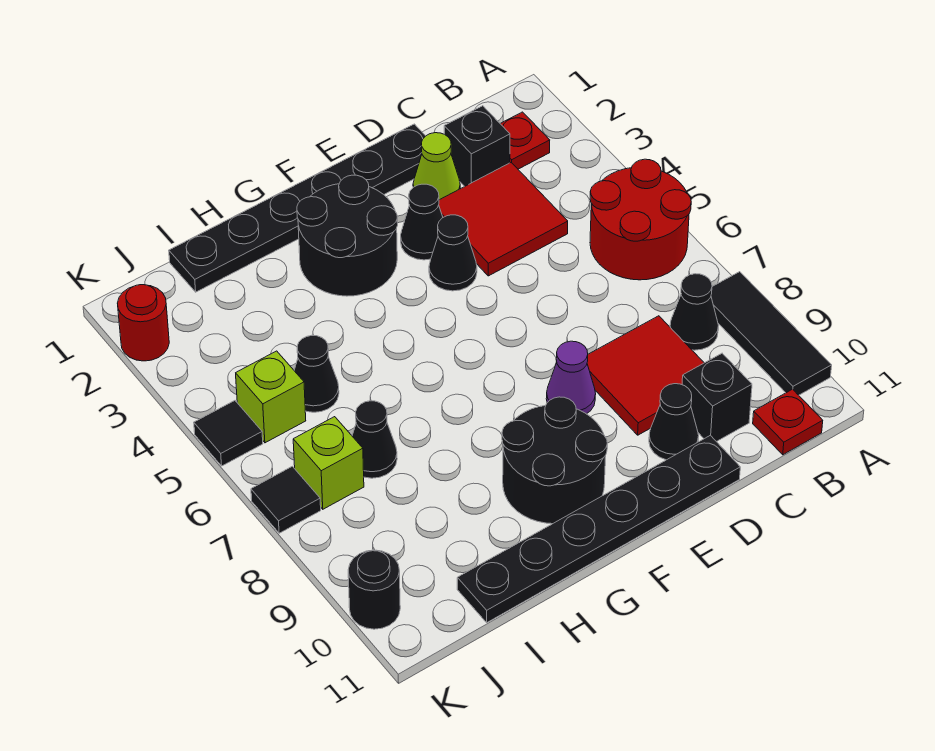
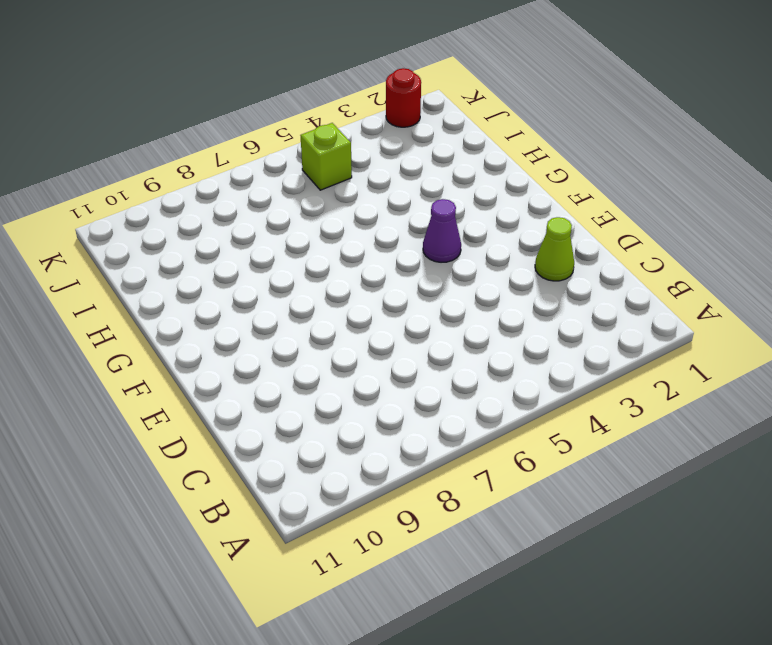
purple cone F4 level 1 -> purple cone E8 level 1
none -> red round brick A5:B6 level 1
none -> black tile A8:A10 level 1
none -> red plate B2 level 1

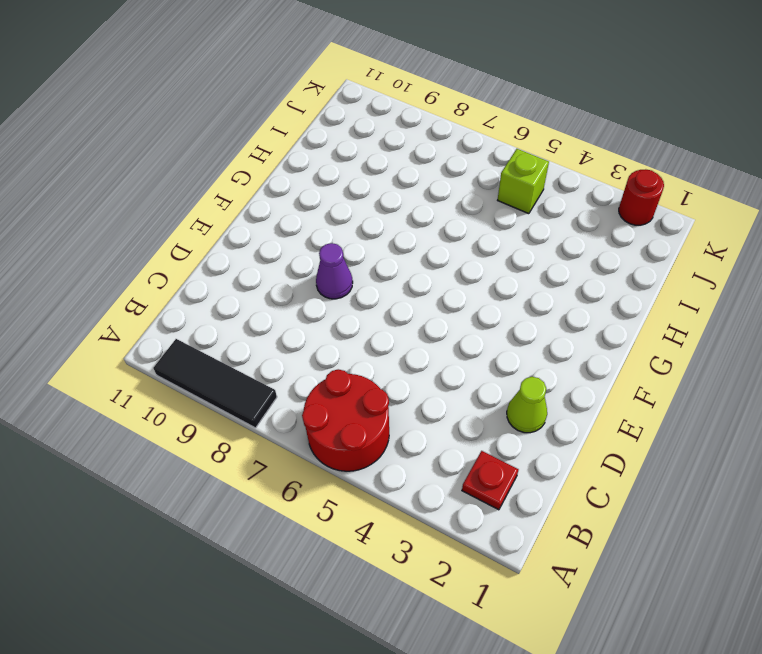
none -> black cone B8 level 1
none -> red plate B11 level 1
none -> black brick C2 level 1

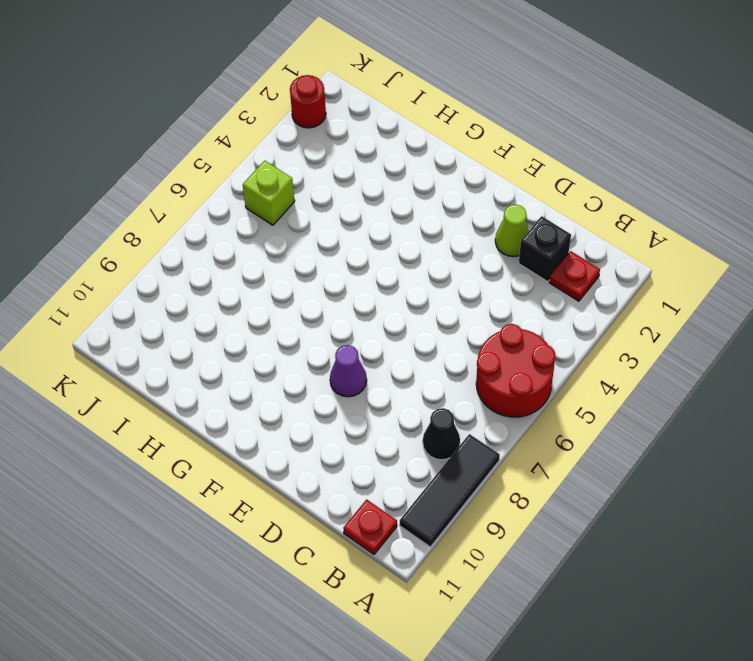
none -> red tile C3:D4 level 1
none -> red tile C8:D9 level 1
none -> black brick C10 level 1

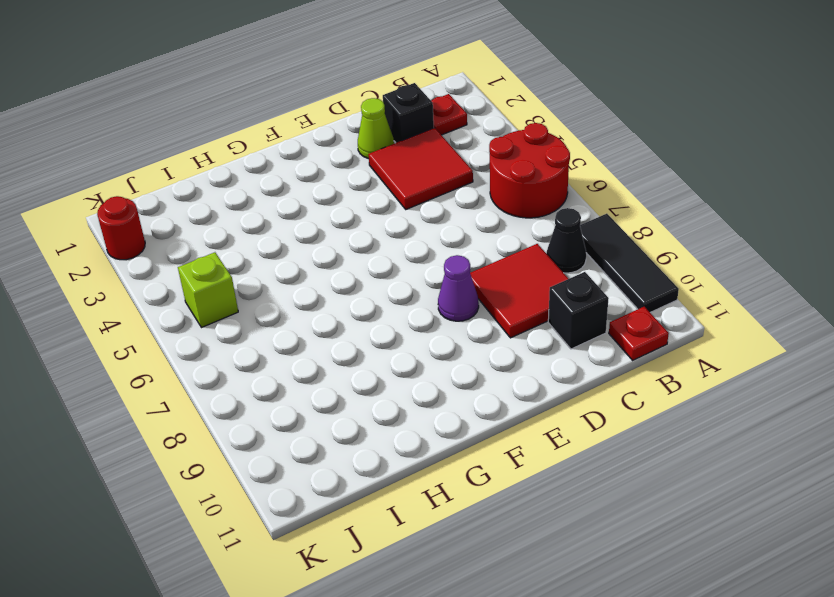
none -> black plate D1:I1 level 1
none -> black cone D10 level 1
none -> black plate D11:I11 level 1

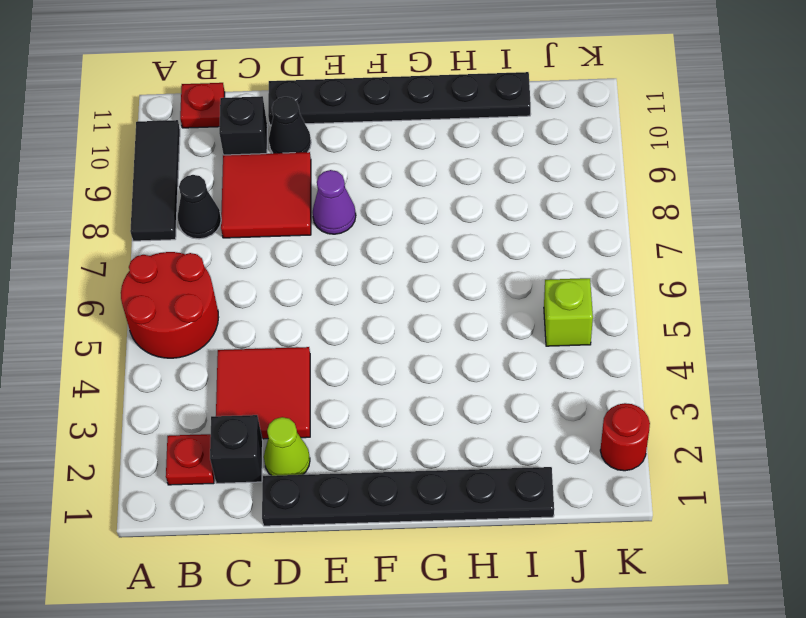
none -> black cone E3 level 1
none -> black cone E4 level 1
none -> black round brick F2:G3 level 1

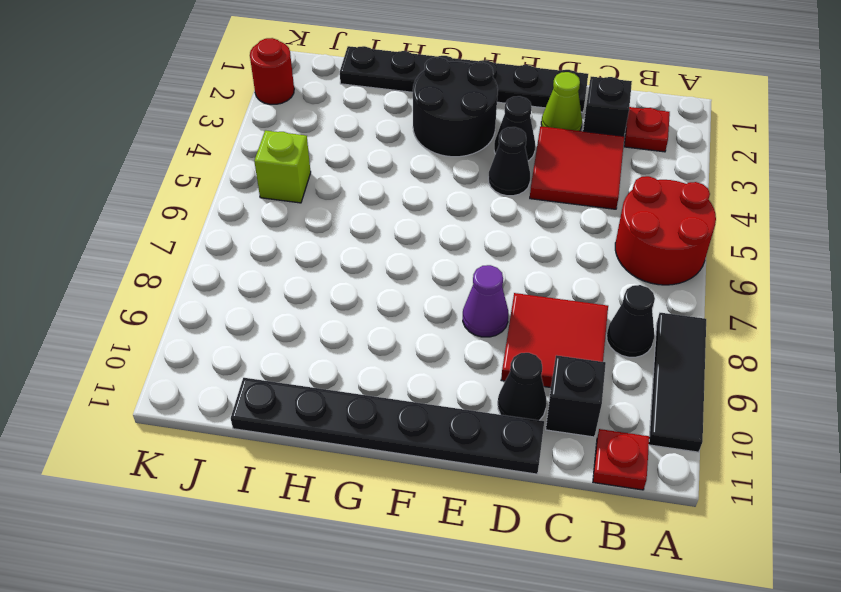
none -> black round brick F9:G10 level 1
none -> black cone I5 level 1
none -> black cone I7 level 1

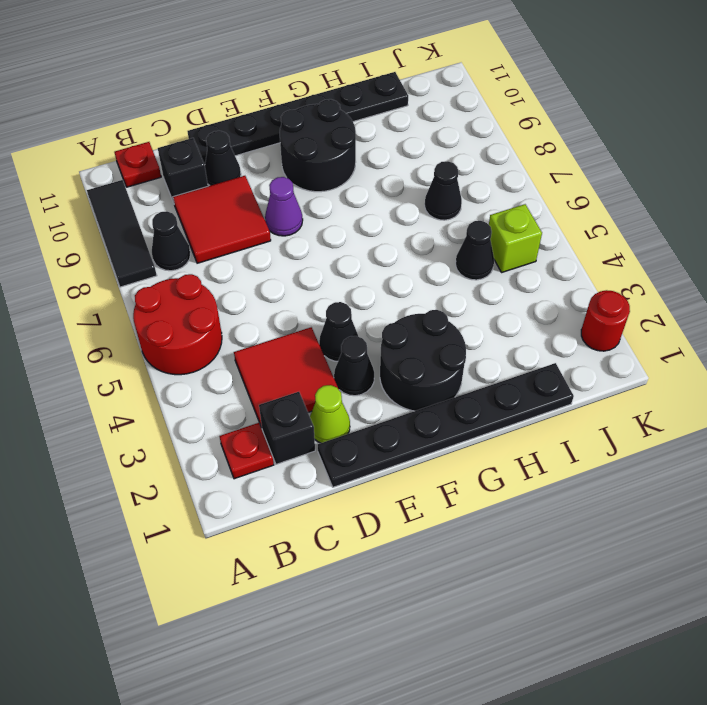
none -> lime brick J7 level 1
none -> black tile K5 level 1
none -> black tile K7 level 1

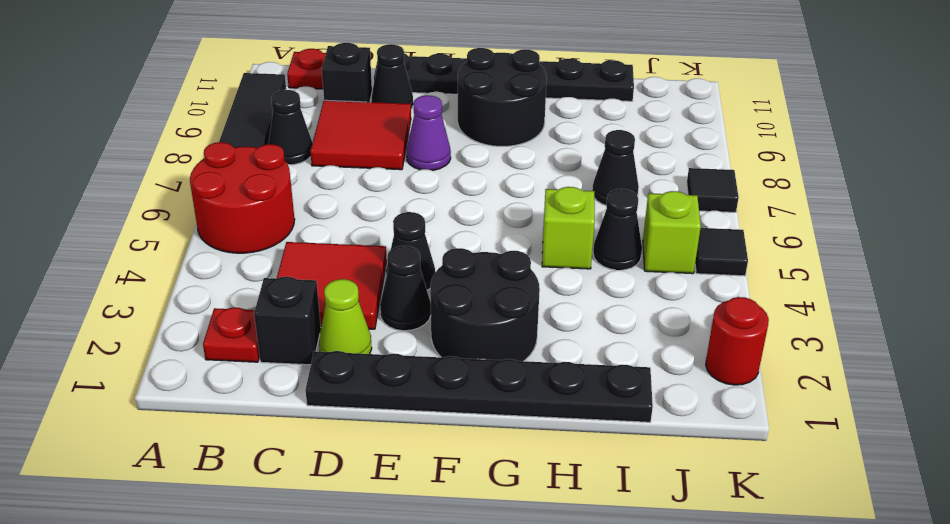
lime brick H5 level 1 -> lime brick J7 level 1
none -> black round brick K10 level 1

